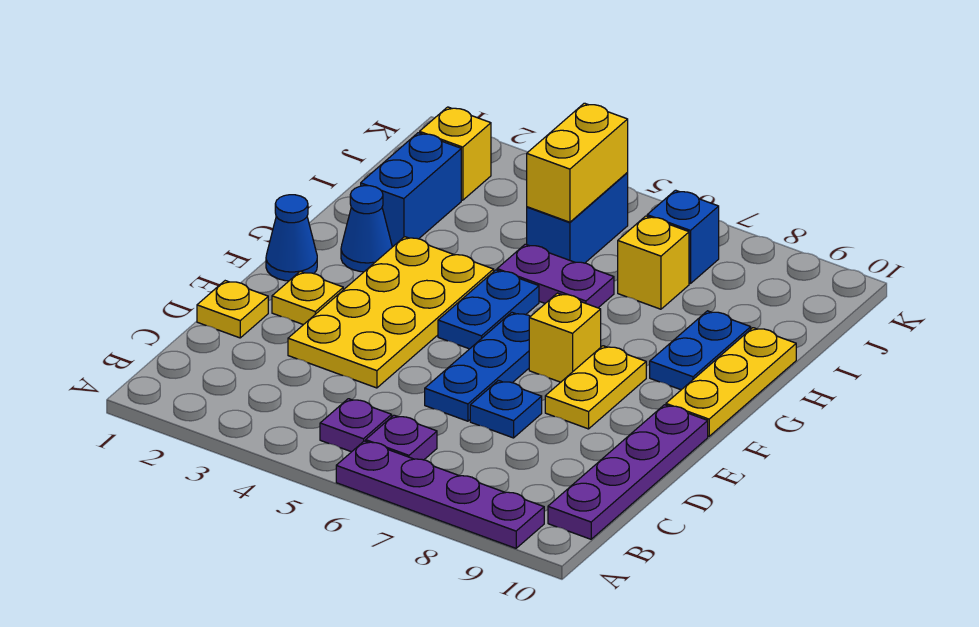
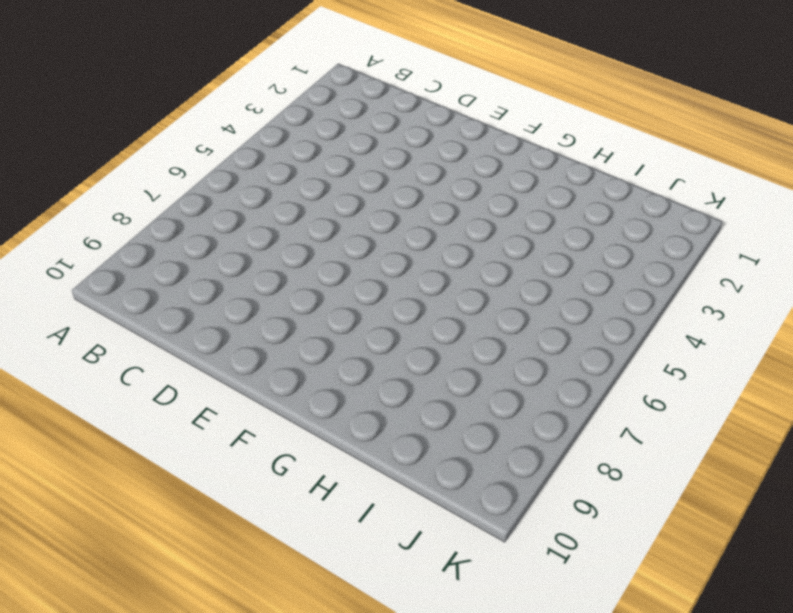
none -> purple plate A6:A9 level 1
none -> purple plate B5 level 1
none -> purple plate B6 level 1

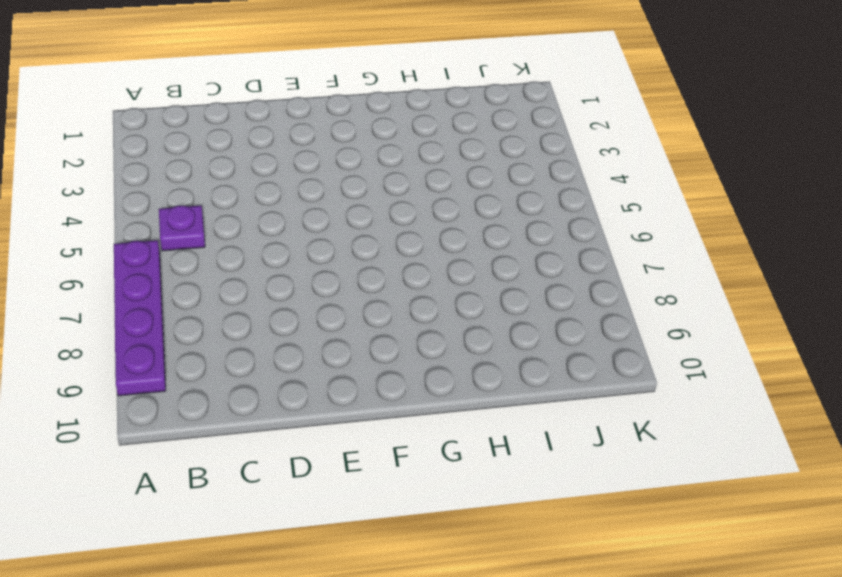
none -> purple plate B6 level 1
none -> purple plate B10:E10 level 1
none -> yellow plate D1 level 1

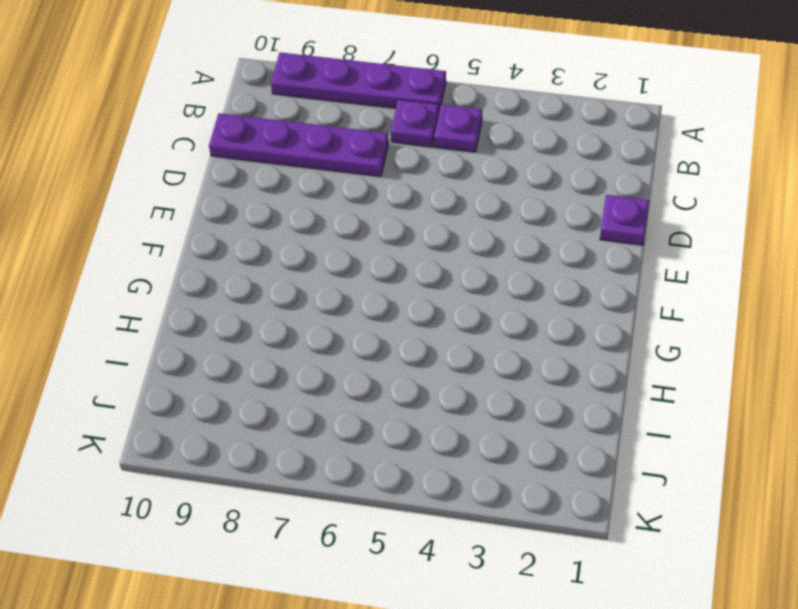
purple plate C7:C10 level 1 -> purple plate B10:E10 level 1
purple plate D1 level 1 -> yellow plate D1 level 1
none -> yellow plate D3:G4 level 1
none -> blue plate D6:F6 level 1
none -> blue plate D7 level 1

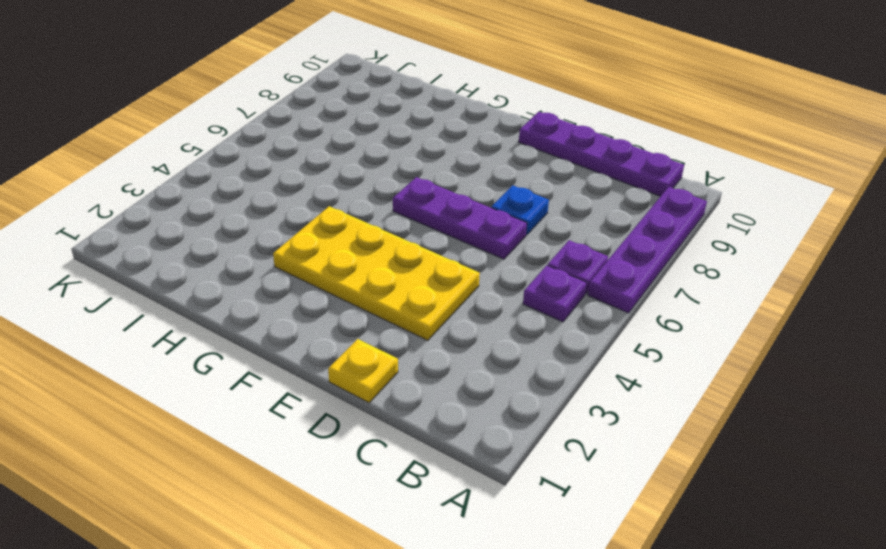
purple plate D6:F6 level 1 -> blue plate D6:F6 level 1
none -> yellow plate E2 level 1
none -> yellow plate E8:F8 level 1
none -> blue cone F1 level 1

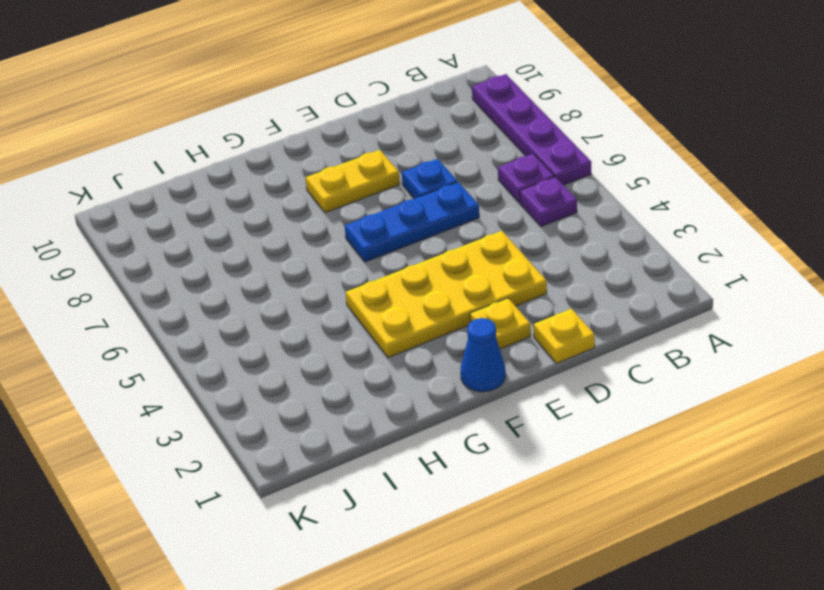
none -> purple plate B10:E10 level 1
none -> blue plate F5:G5 level 1
none -> yellow brick F7 level 1

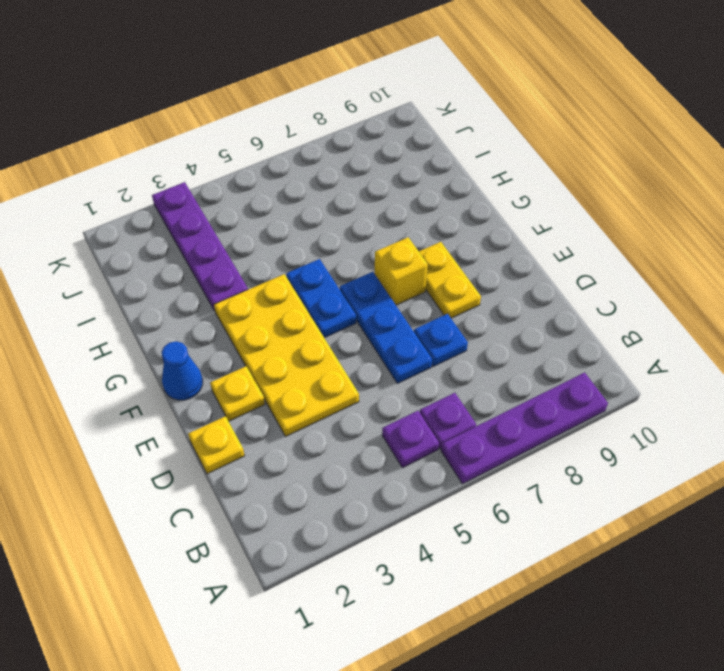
purple plate H3:K3 level 1 -> purple plate B10:E10 level 1
none -> yellow plate F10:H10 level 1
none -> blue cone G2 level 1
none -> blue plate G9:H9 level 1

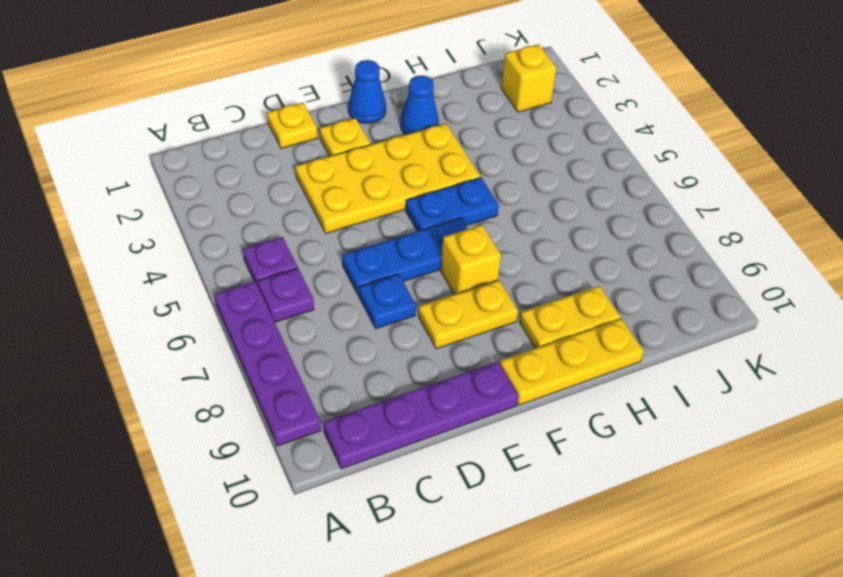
yellow plate G9:H9 level 1 -> blue plate G9:H9 level 1
none -> blue brick H2:I2 level 1
none -> purple plate H5:H6 level 1
none -> blue brick I5:J5 level 1

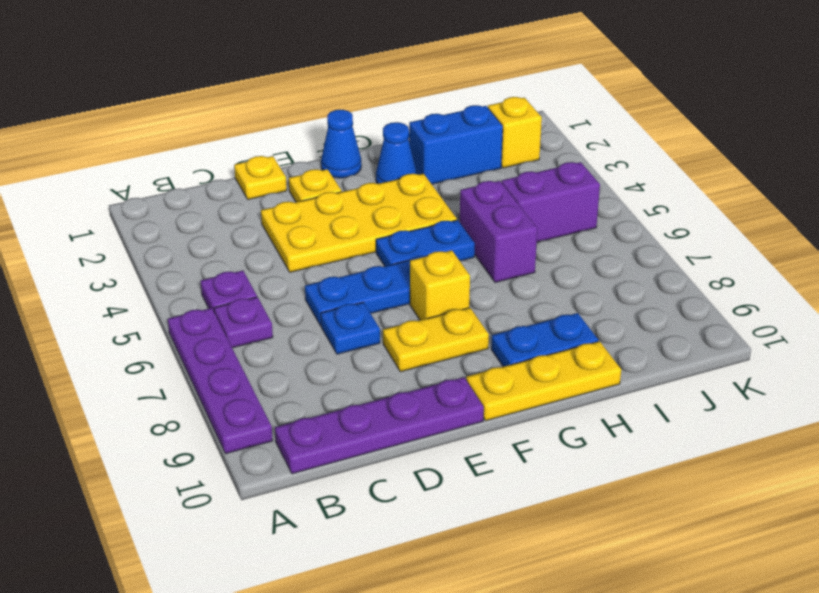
purple brick H5:H6 level 1 -> purple plate H5:H6 level 1
purple brick I5:J5 level 1 -> blue brick I5:J5 level 1
none -> yellow brick I7 level 1
none -> blue brick J7 level 1
none -> yellow brick I5:J5 level 2

